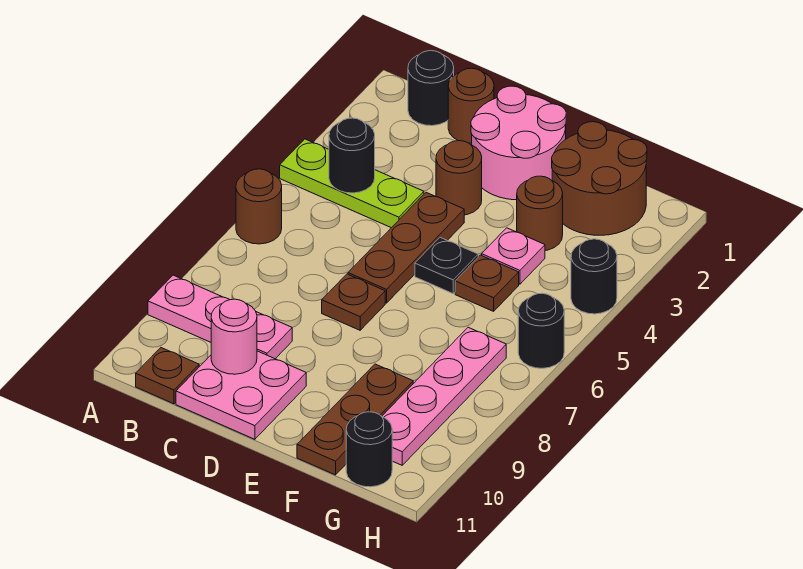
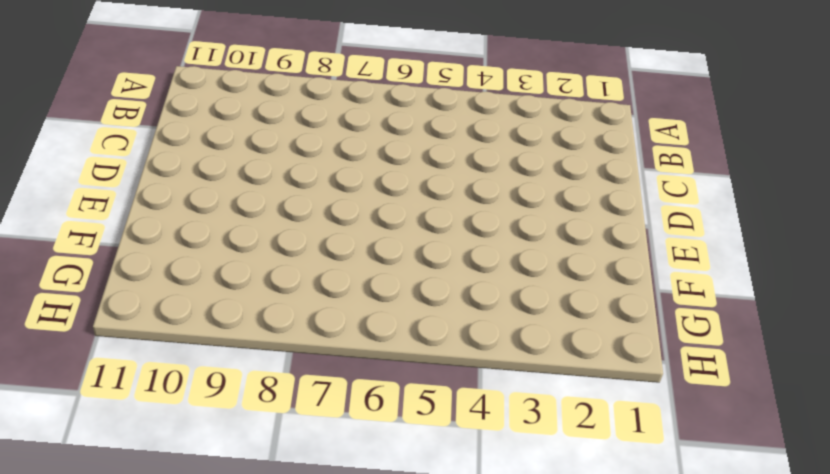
none -> lime plate A4:C4 level 1
none -> brown round brick A6 level 1
none -> pink plate A9:C9 level 1

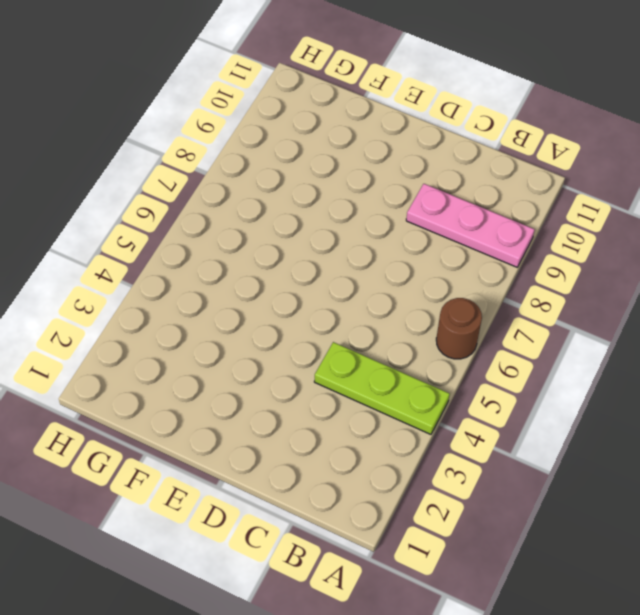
none -> black round brick B1 level 1
none -> brown plate B11 level 1
none -> brown round brick C1 level 1

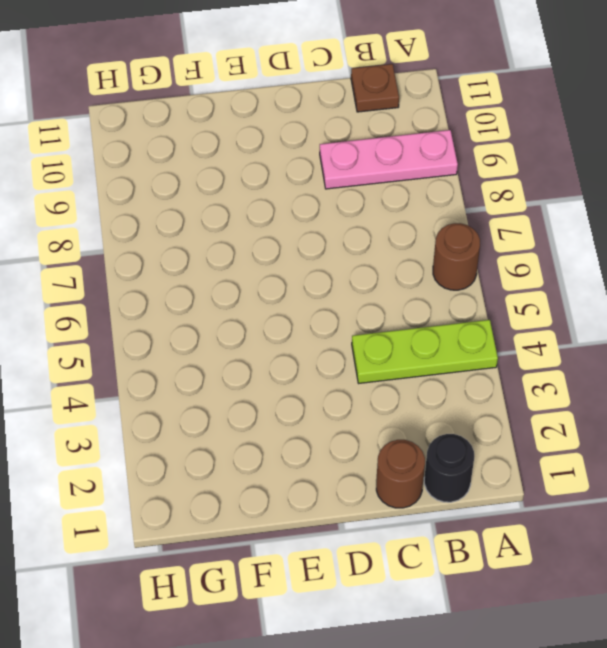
none -> pink plate C10:D11 level 1
none -> pink round brick D1:E2 level 1
none -> brown round brick D3 level 1

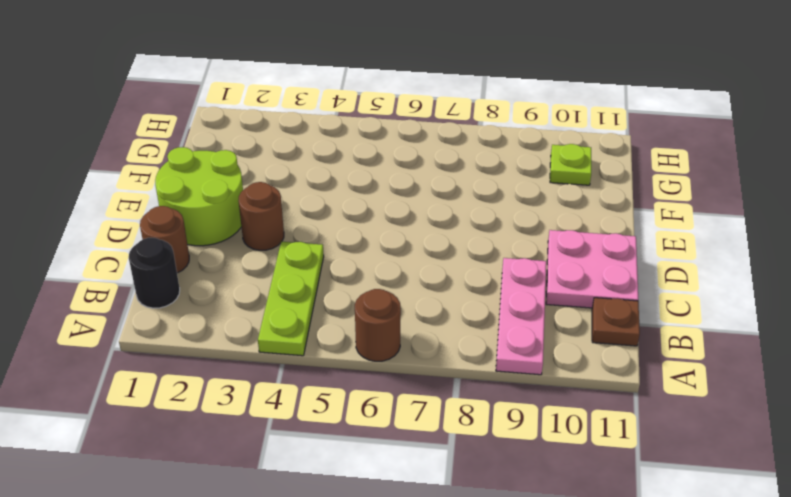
lime round brick D1:E2 level 1 -> pink round brick D1:E2 level 1
lime plate G10 level 1 -> pink plate G7:G10 level 1
none -> brown plate D4:D6 level 1
none -> brown plate D7 level 1
none -> black plate E5 level 1

